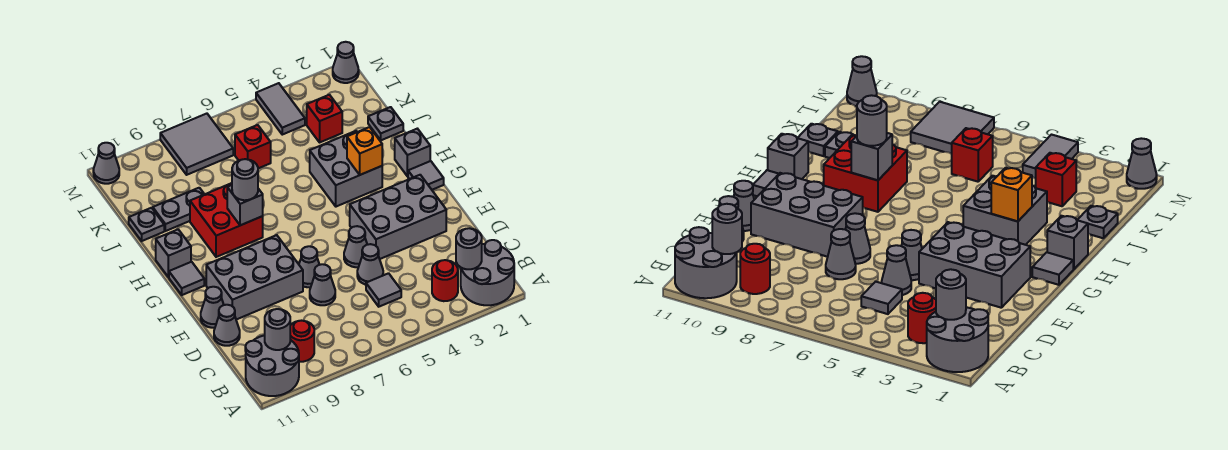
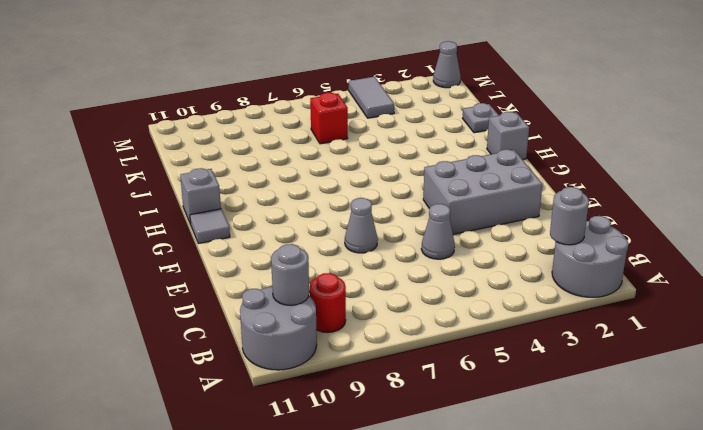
none -> red round brick B3 level 1
none -> grey tile C5 level 1
none -> grey cone D7 level 1
none -> grey cone D11 level 1

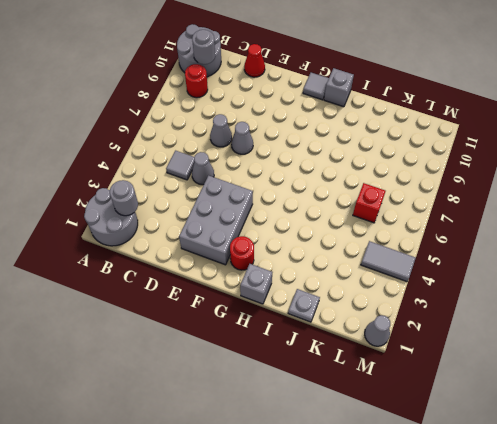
red cone D11 level 1 -> grey cone D11 level 1
red round brick G2 level 1 -> red round brick B3 level 1
none -> grey cone E5 level 1
none -> grey brick E8:F10 level 1
none -> grey cone E11 level 1
none -> grey tile G1 level 1

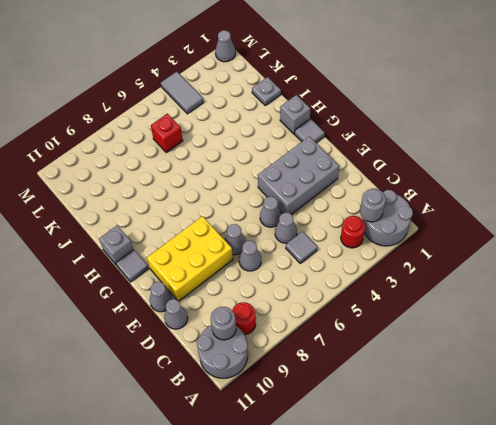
yellow brick E8:F10 level 1 -> grey brick E8:F10 level 1
none -> grey brick H3:I4 level 1
none -> red brick H8:I9 level 1
none -> grey plate J9:J10 level 1
none -> grey plate J11 level 1

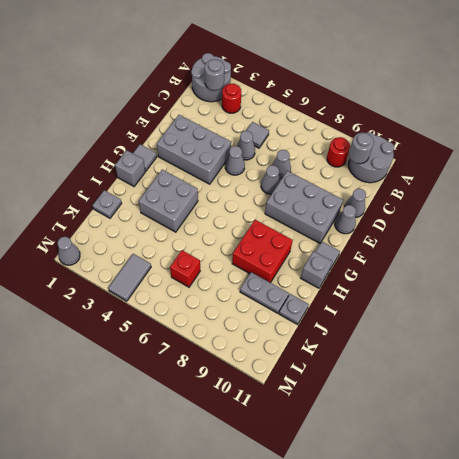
none -> red brick K3 level 1
none -> grey tile L7:M8 level 1
none -> grey cone M11 level 1
none -> orange brick H3 level 2

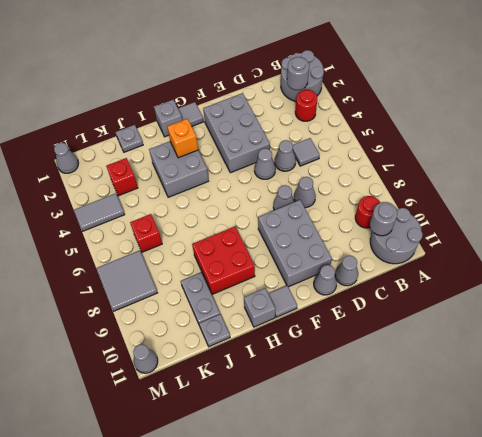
none -> grey brick H8 level 2
none -> grey round brick H8 level 3

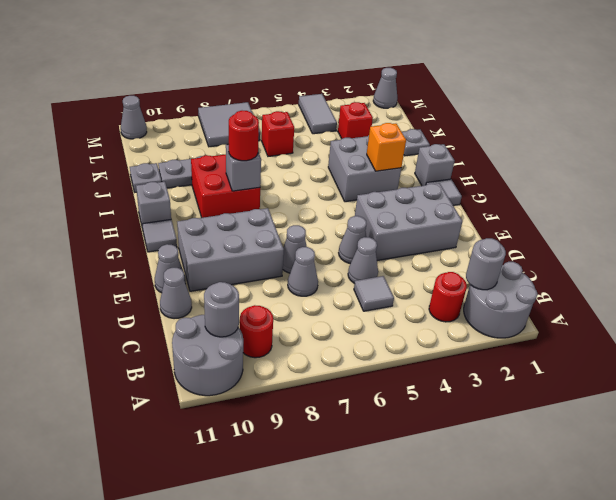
red round brick H8 level 3 -> grey round brick H8 level 3

